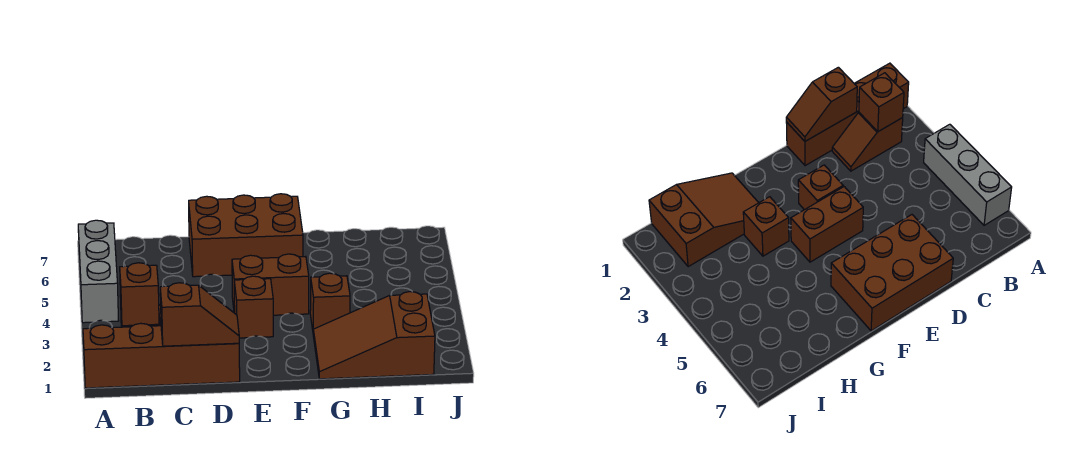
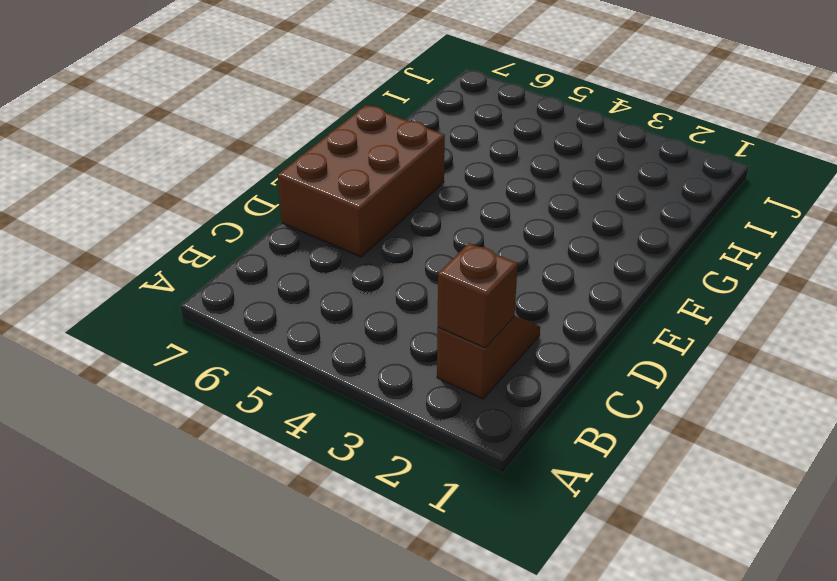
none -> brown brick A1:D1 level 1
none -> grey brick A4:A6 level 1

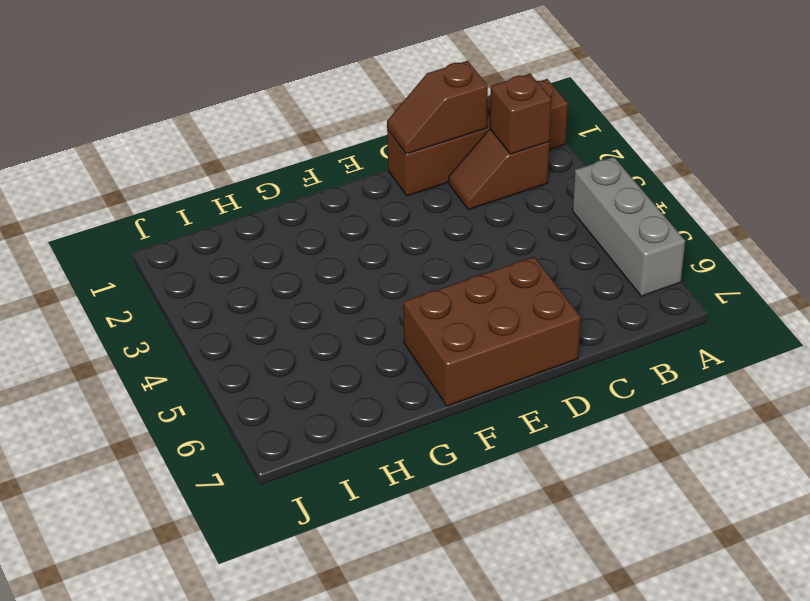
none -> brown brick E3 level 1
none -> brown brick E4:F4 level 1

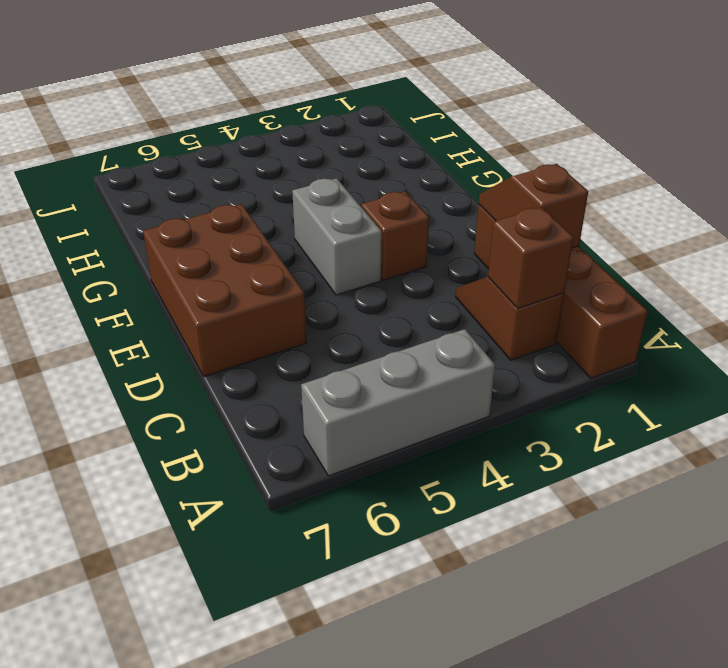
grey brick E4:F4 level 1 -> brown brick E4:F4 level 1
none -> brown slope G1:I2 level 1 top I
none -> brown brick G3 level 1

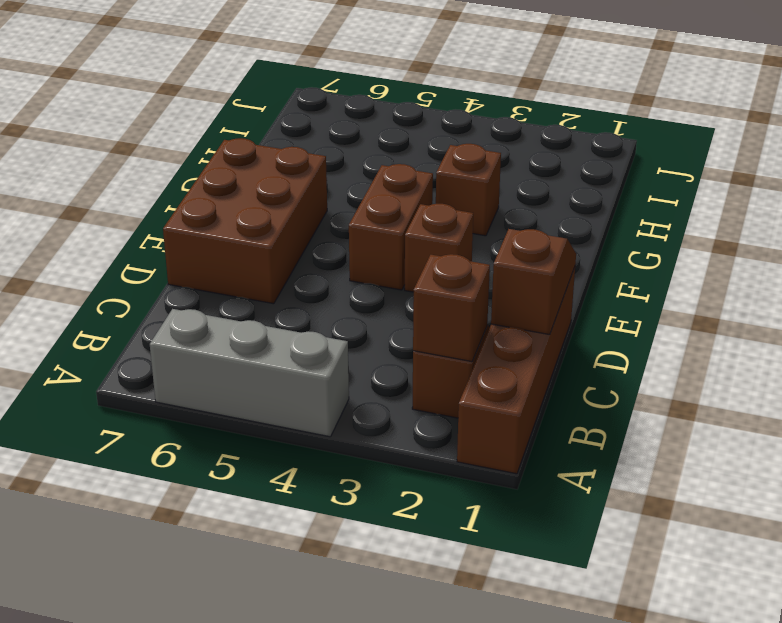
none -> brown slope G1:I2 level 1 top I

